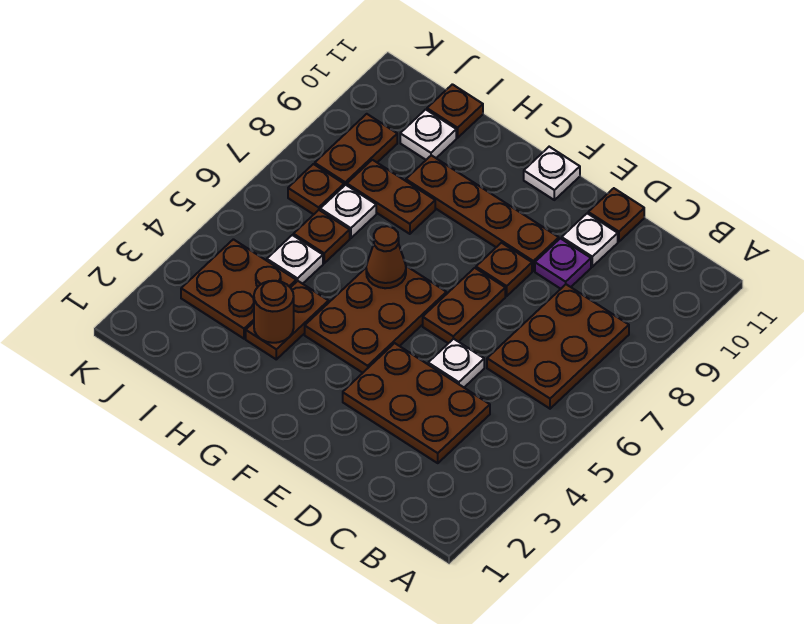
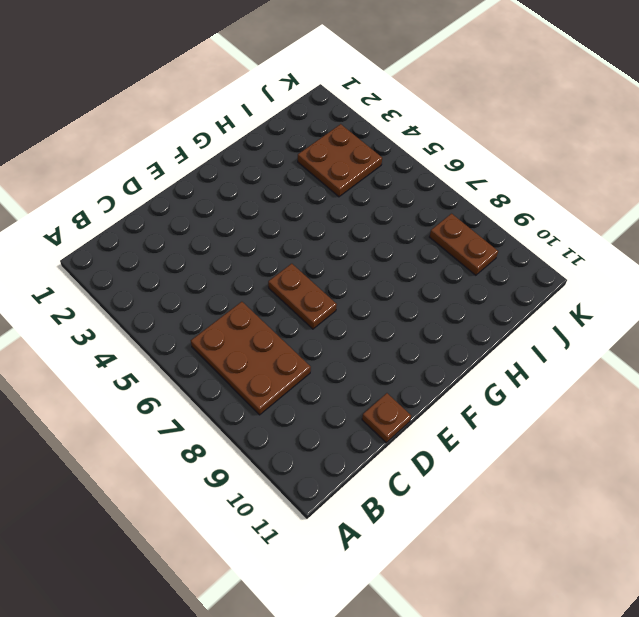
none -> brown plate C3:E4 level 1
none -> white plate D5 level 1
none -> purple plate D9 level 1

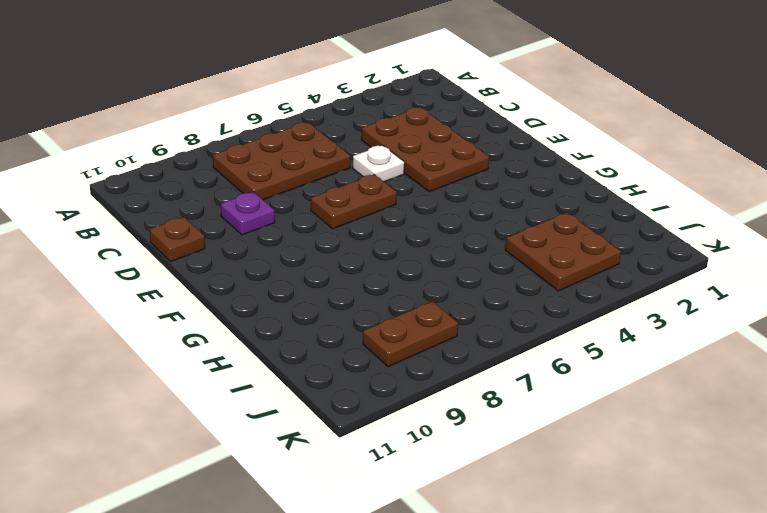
none -> white plate D10 level 1
none -> brown plate E8 level 1
none -> brown plate E9:H9 level 1

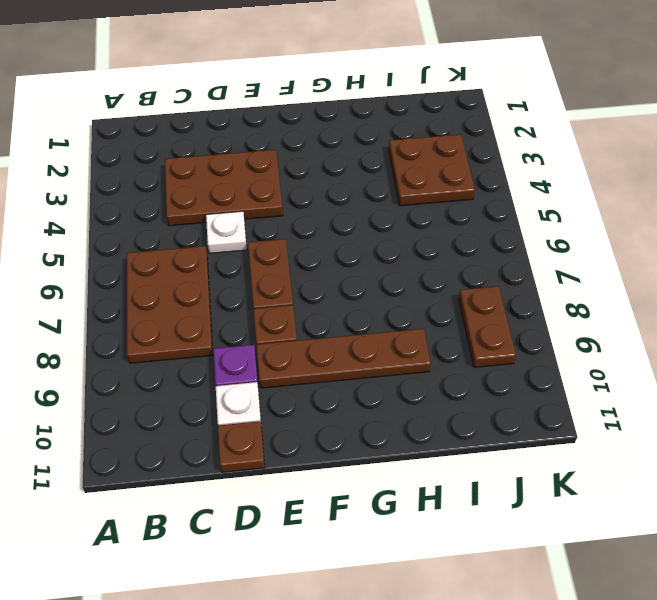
none -> brown plate F4:G6 level 1
none -> white plate F11 level 1
none -> brown plate H3:H4 level 1

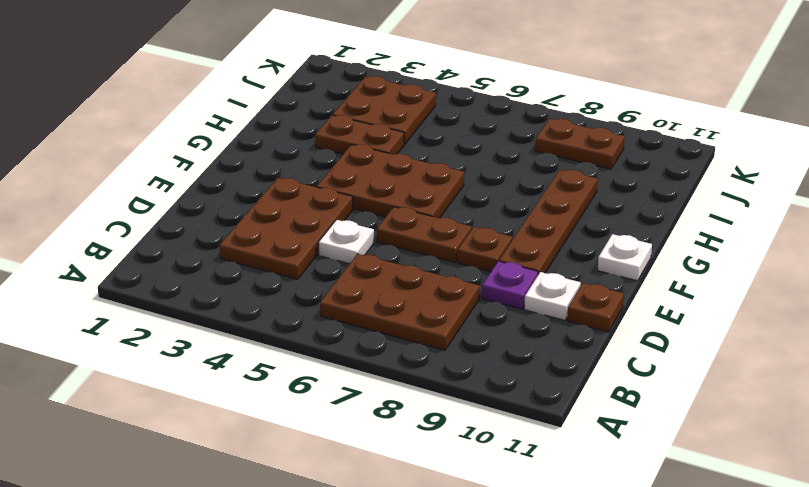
none -> brown plate H8:I8 level 1
none -> white plate I5 level 1
none -> brown plate I6 level 1

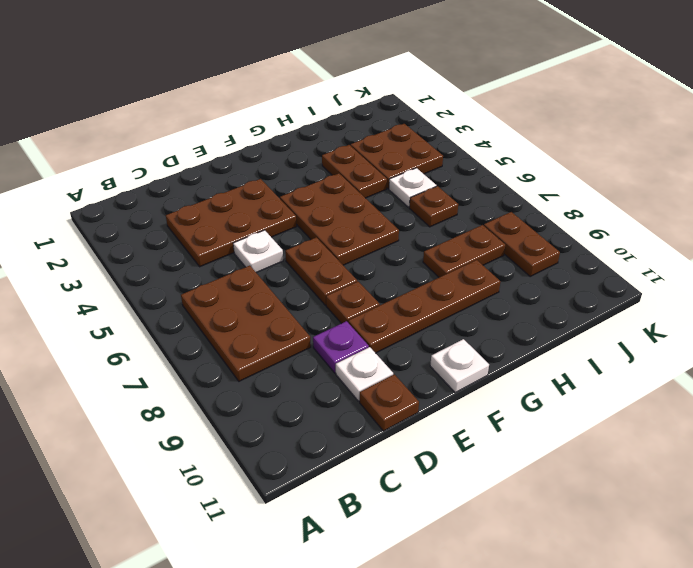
none -> white plate I7 level 1
none -> white plate I10 level 1
none -> brown plate I11 level 1

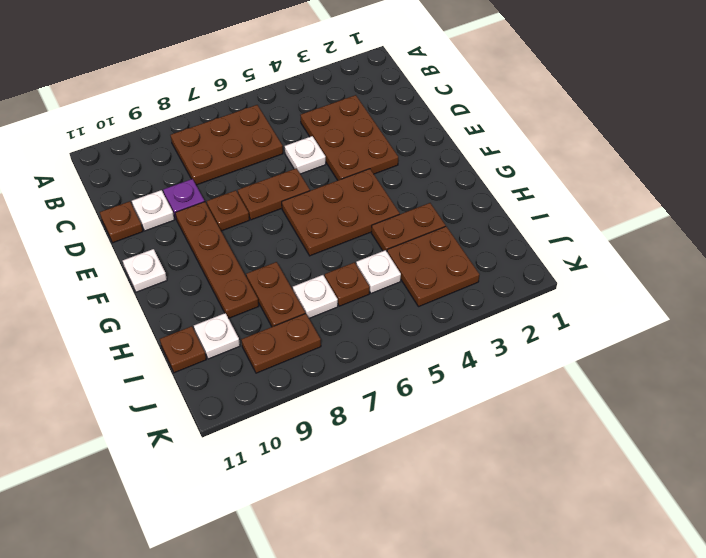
none -> brown plate J7 level 1
none -> brown cone G6 level 2
none -> brown round brick H3 level 2

